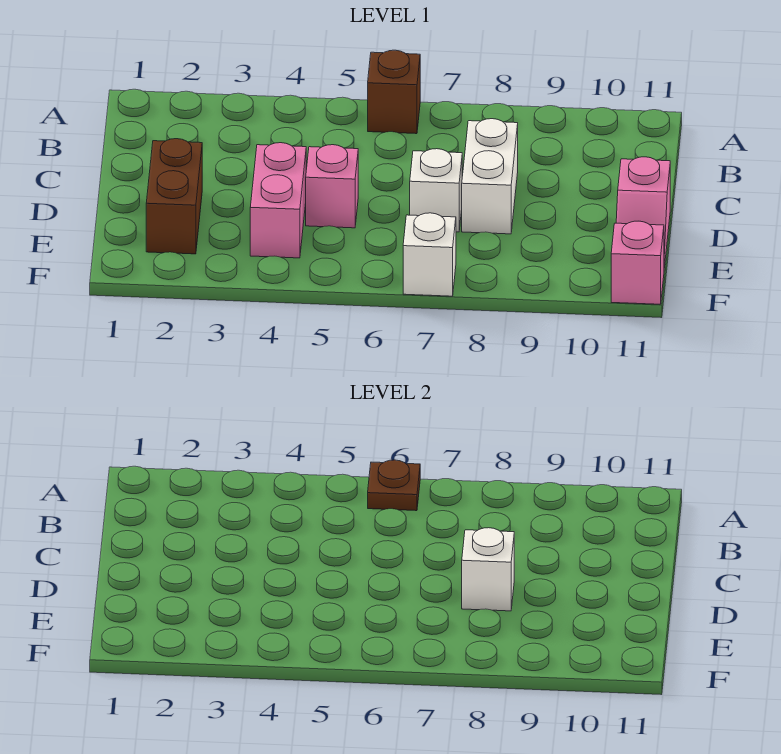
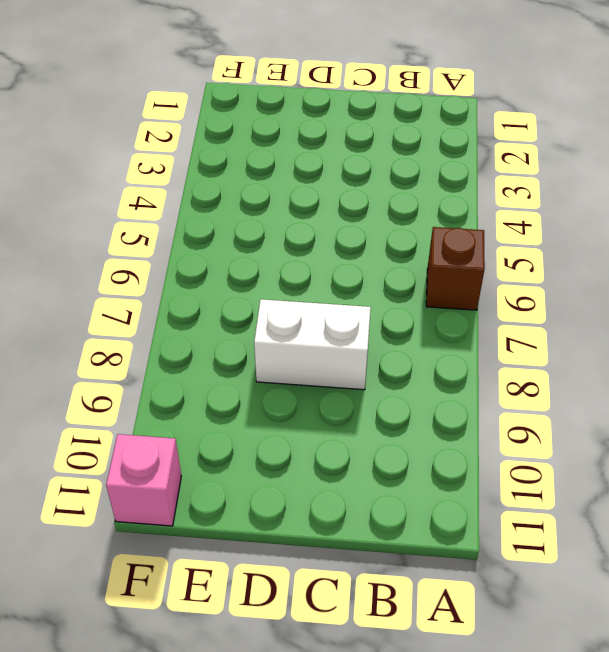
none -> brown brick D2:E2 level 1
none -> pink brick D4:E4 level 1

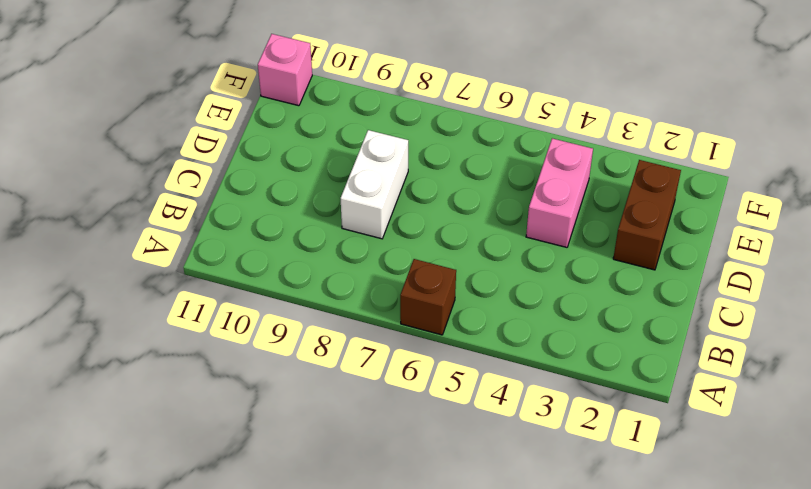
none -> pink brick D5 level 1
none -> white brick D7 level 1

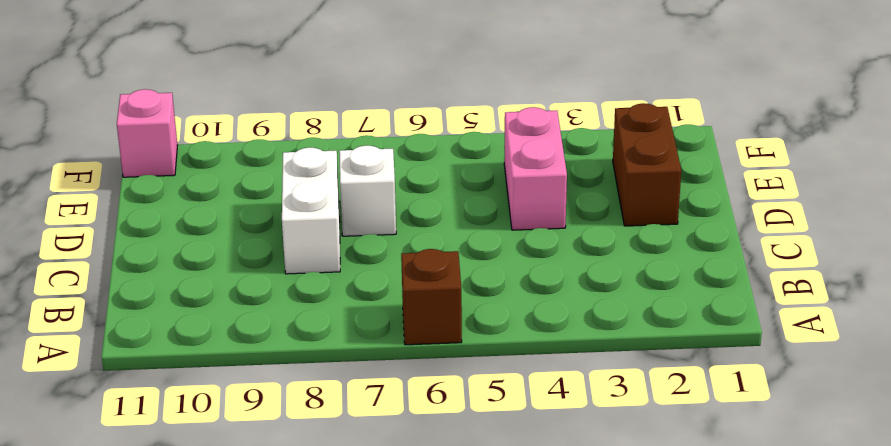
none -> pink brick D5 level 1
none -> pink slope D11:E11 level 1 top D

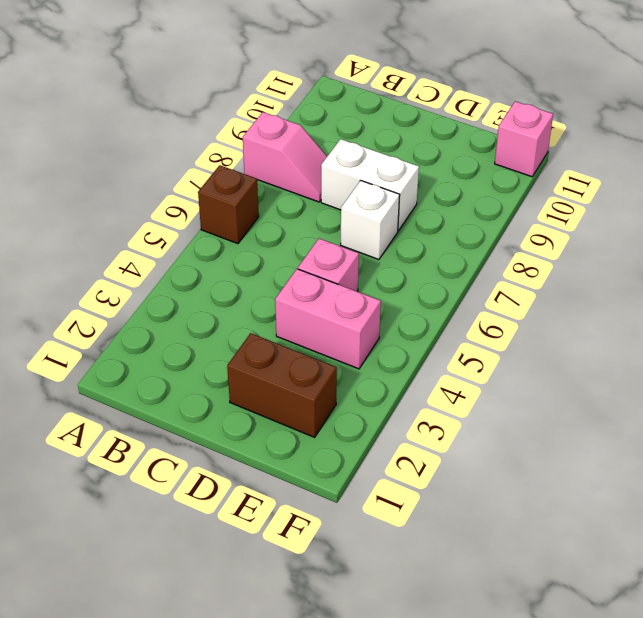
pink slope A8:B8 level 1 top A -> pink slope D11:E11 level 1 top D
none -> white brick F7 level 1
none -> brown plate A6 level 2

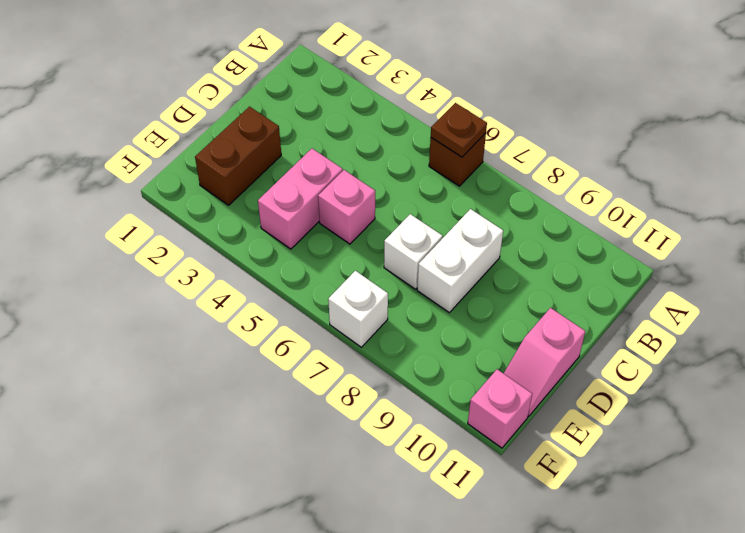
none -> white brick D8 level 2

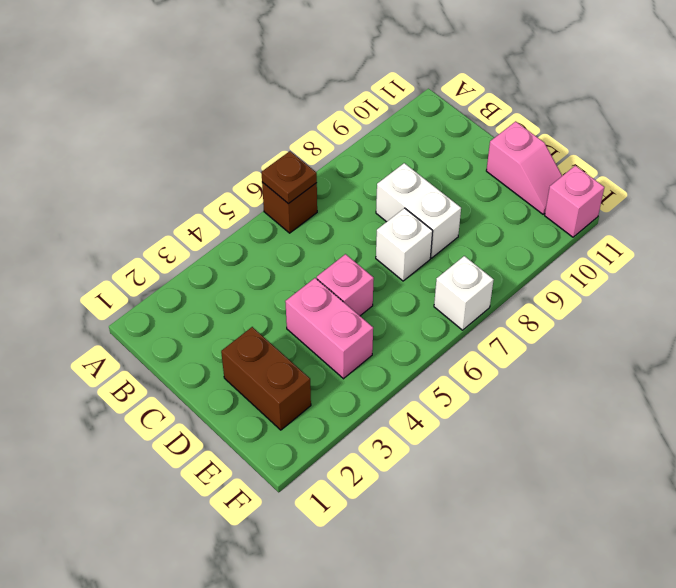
none -> white brick D8 level 2

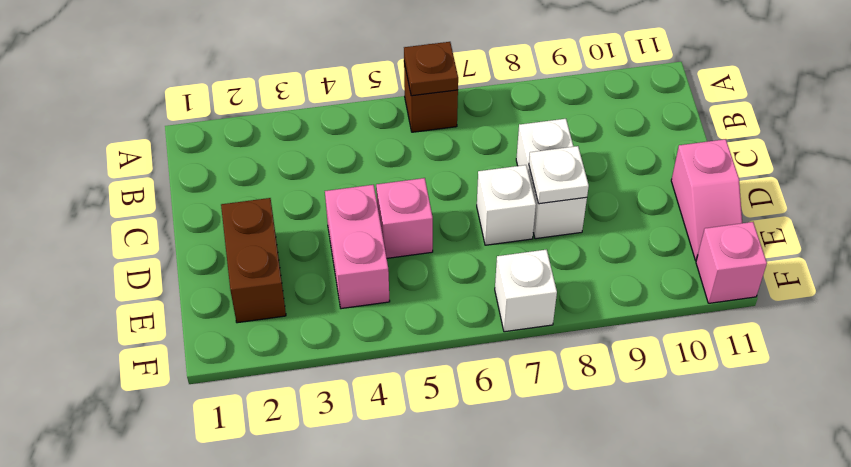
white plate D8 level 2 -> white brick D8 level 2

